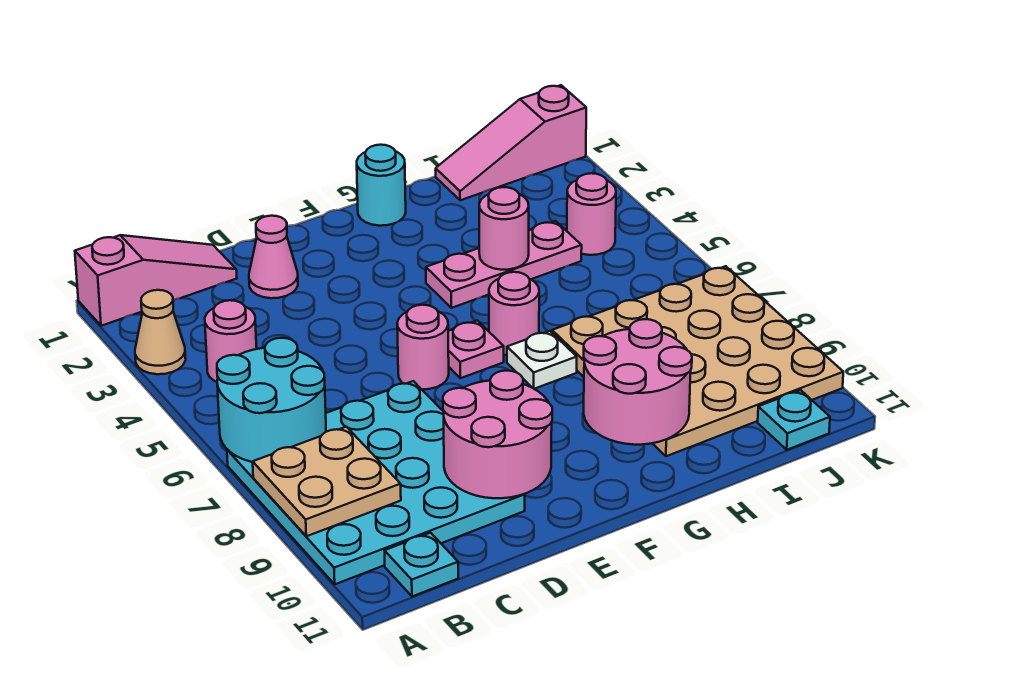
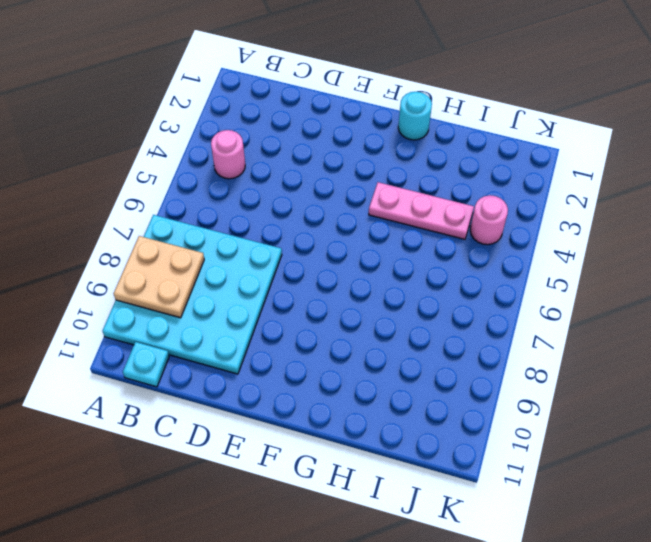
none -> pink slope A1:C1 level 1 top A
none -> tan cone A3 level 1
none -> pink cone D2 level 1

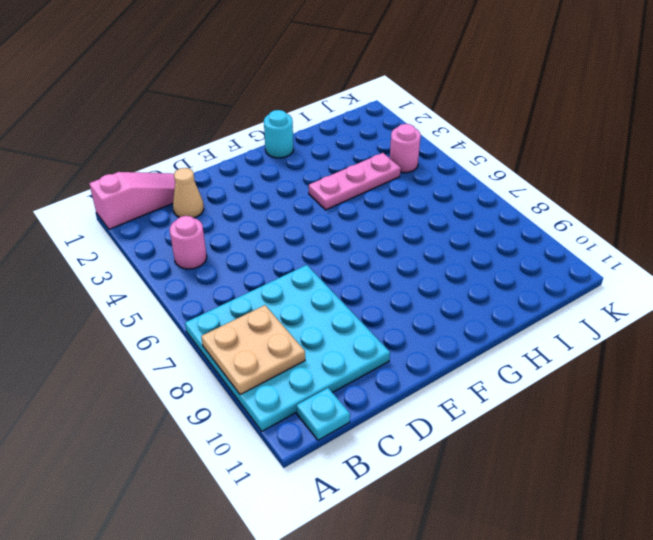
tan cone C2 level 1 -> tan cone A3 level 1
none -> pink cone D2 level 1
none -> pink round brick E6 level 1
none -> pink plate F6 level 1

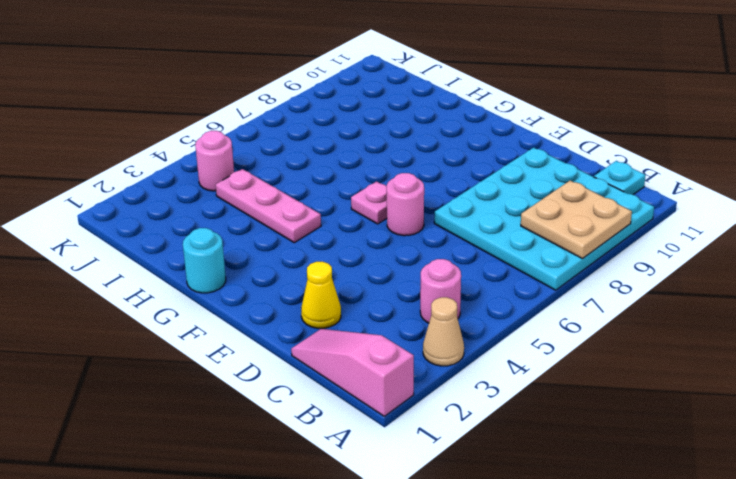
yellow cone D2 level 1 -> pink cone D2 level 1
none -> pink round brick G6 level 1
none -> white plate G7 level 1
none -> tan plate H7:K10 level 1

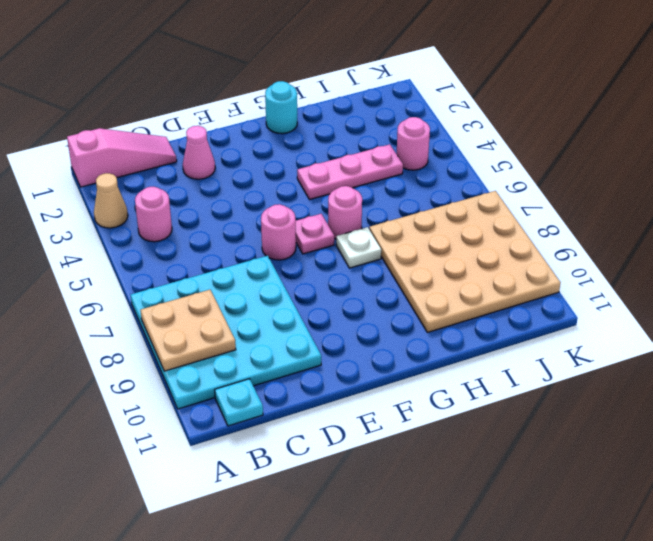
none -> pink slope I1:K1 level 1 top K
none -> cyan plate J11 level 1
none -> cyan round brick A6:B7 level 2

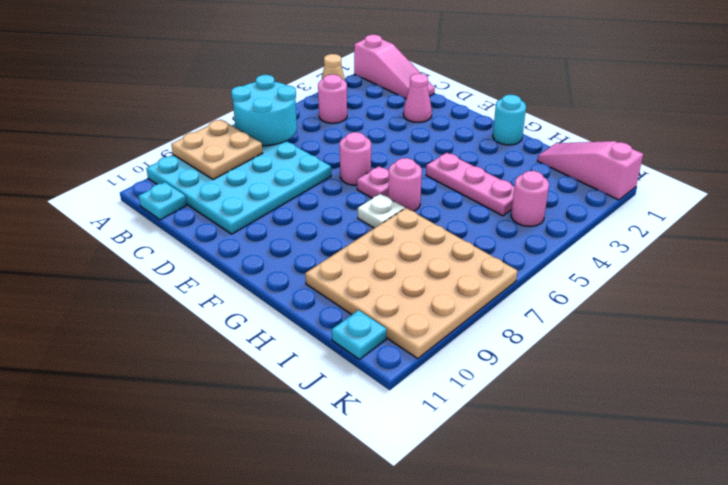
none -> pink round brick D9:E10 level 2
none -> pink round brick G9:H10 level 2
none -> pink round brick H4 level 2

